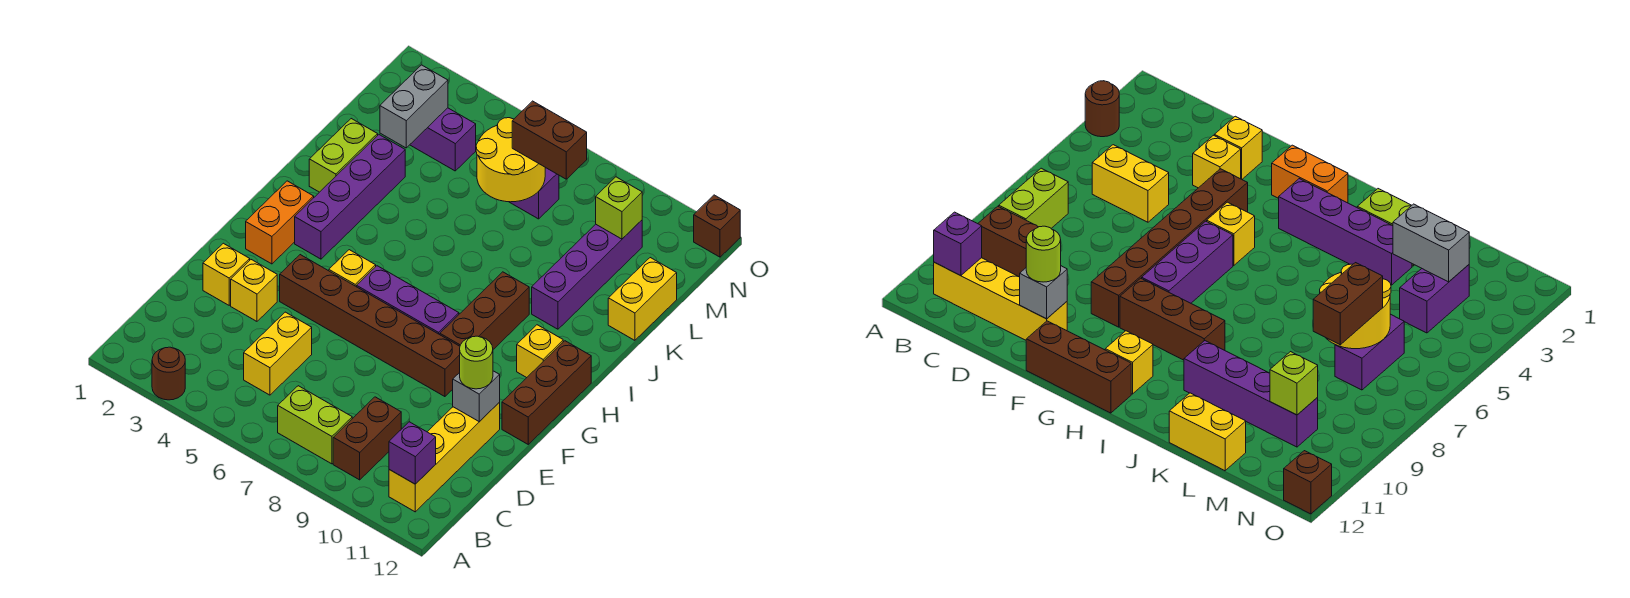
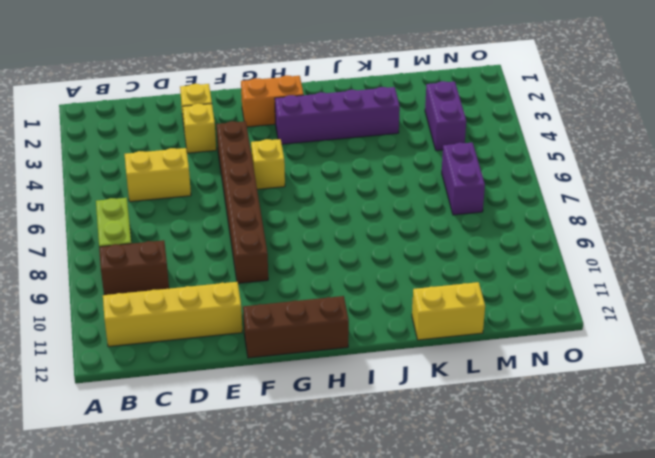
none -> brown round brick A3 level 1
none -> purple brick G6:G8 level 1
none -> brown brick G9:I9 level 1

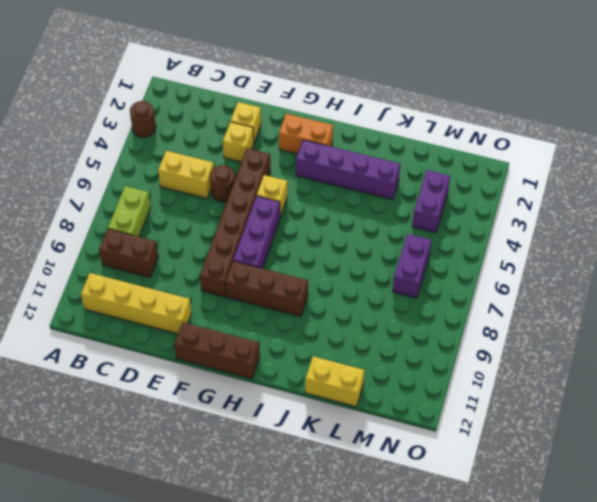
brown round brick E5 level 1 -> none
none -> yellow brick H11 level 1
none -> lime brick J2:K2 level 1
none -> purple brick J10:M10 level 1

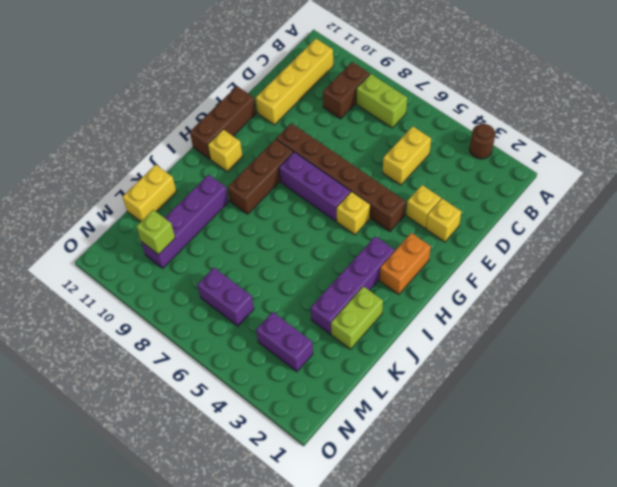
none -> brown brick O12 level 1
none -> purple brick B11 level 2
none -> grey brick E11 level 2

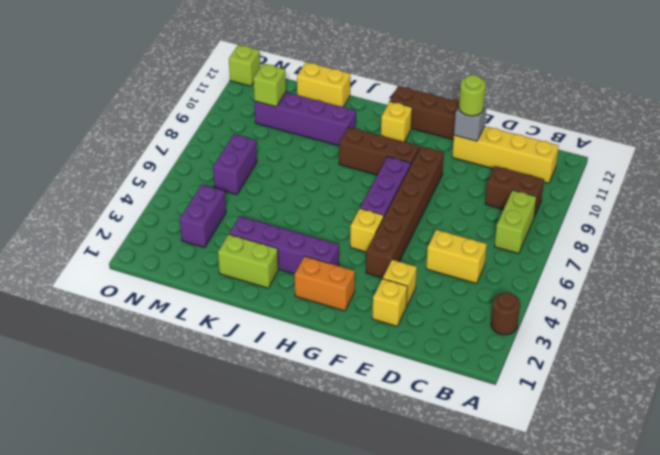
lime brick O12 level 1 -> brown brick O12 level 1
none -> purple brick B11 level 2
none -> grey brick L3:M3 level 2
none -> yellow round brick L6:M7 level 2

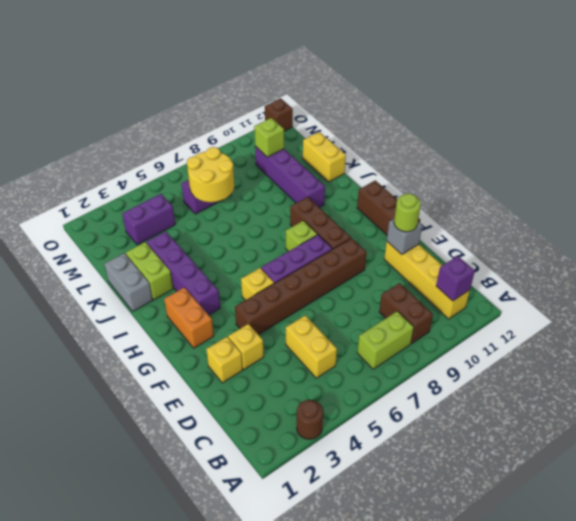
lime brick H8 level 1 -> none
grey brick J1:K1 level 1 -> grey brick L3:M3 level 2
none -> yellow brick H11 level 1
none -> brown brick M7:M8 level 3

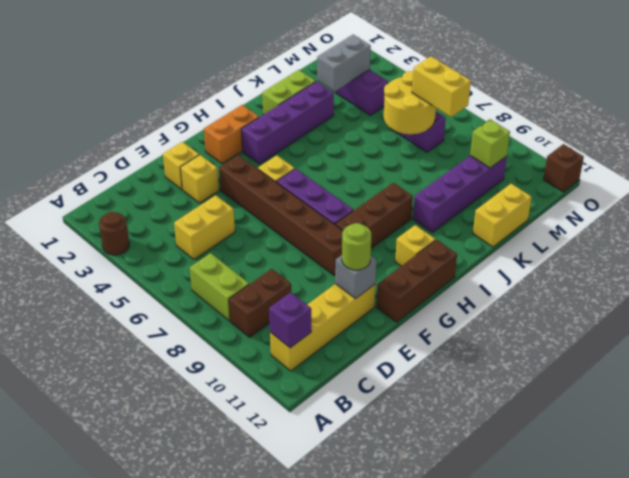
yellow brick M7:M8 level 3 -> brown brick M7:M8 level 3

